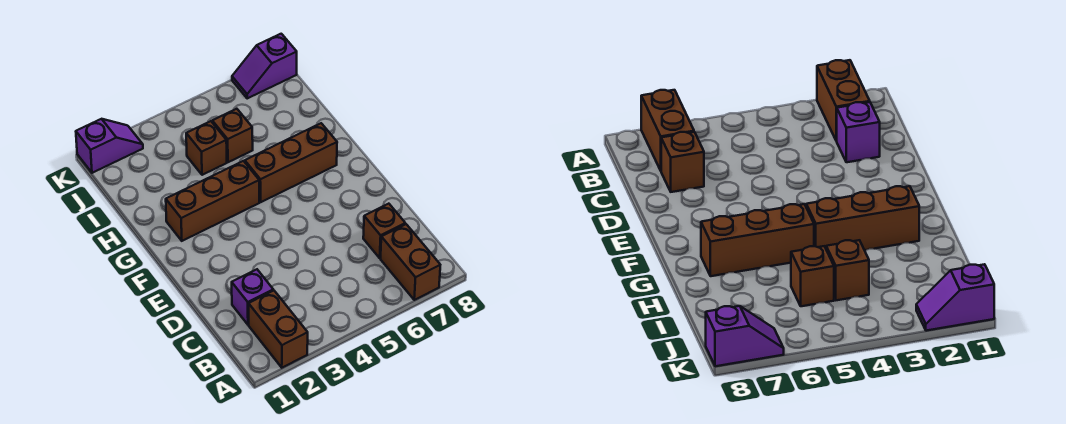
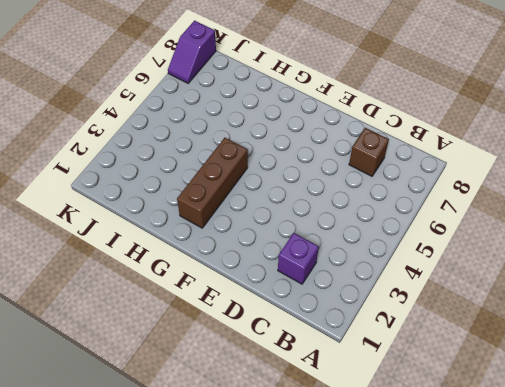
none -> brown brick A2:B2 level 1
none -> brown brick A7:B7 level 1

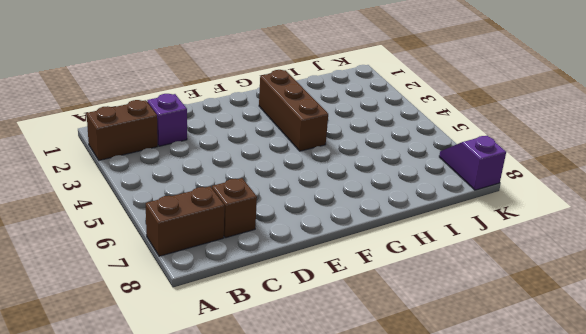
none -> brown brick G5:G7 level 1
none -> brown brick I4 level 1

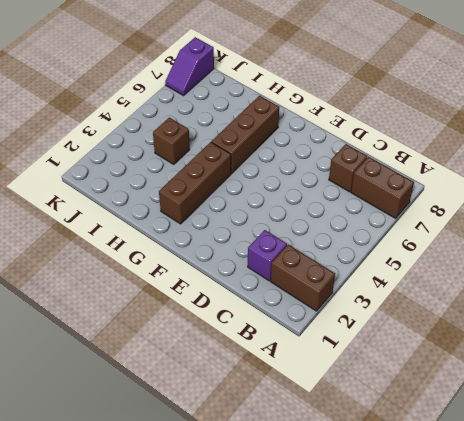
none -> brown brick I5 level 1
none -> purple slope K1:K2 level 1 top 1

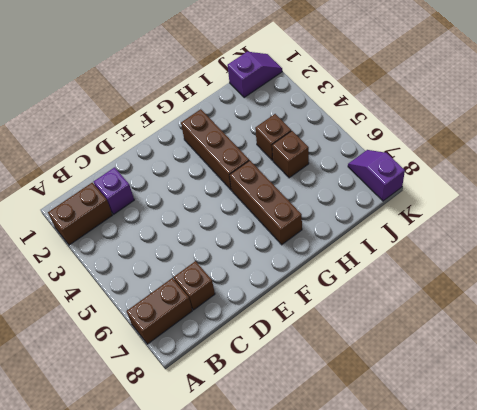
purple slope J1:K1 level 1 top J -> purple slope K1:K2 level 1 top 1

